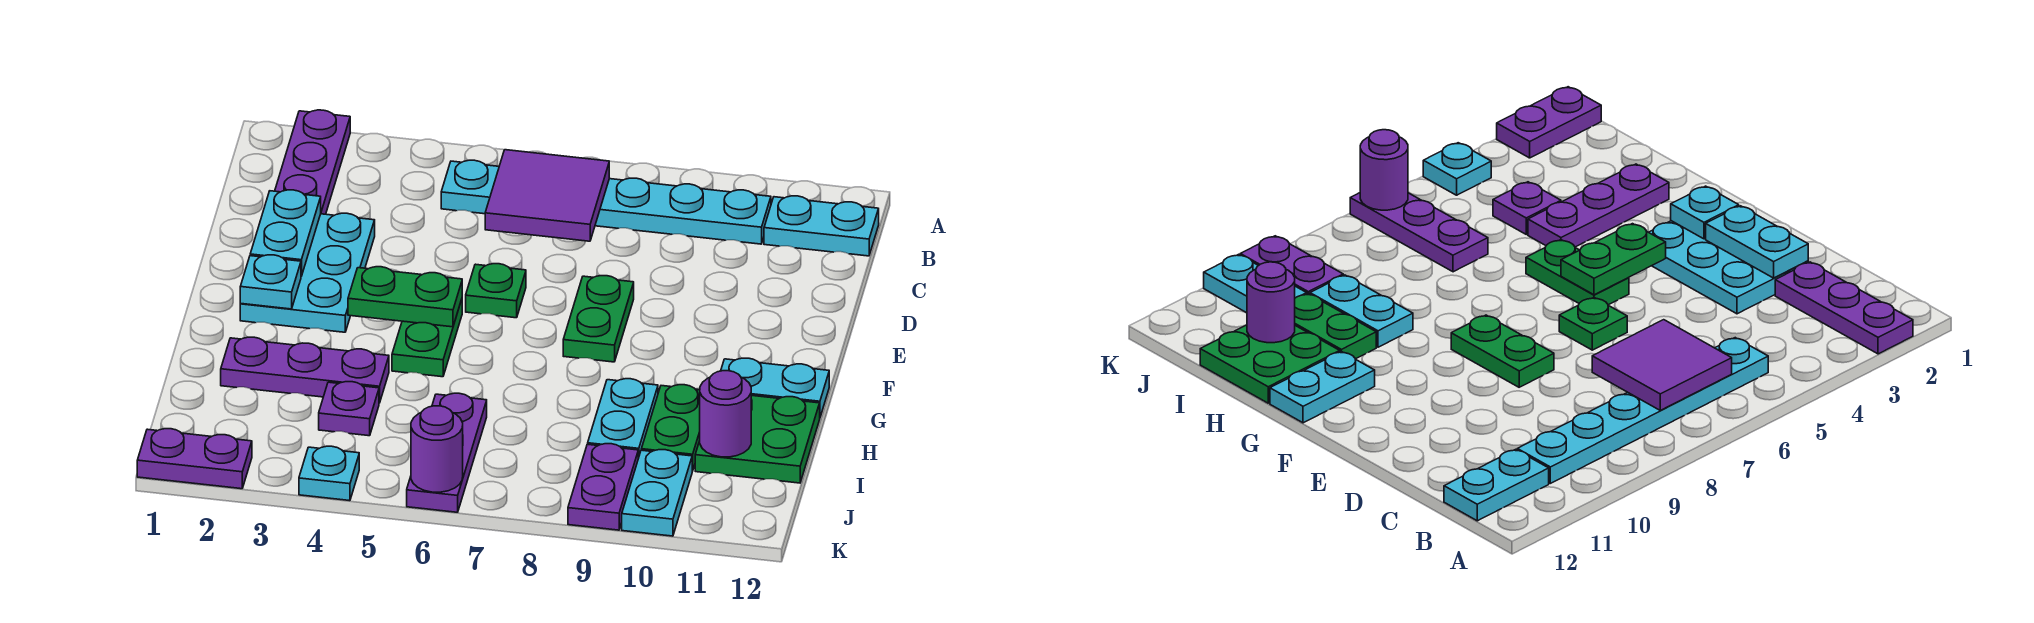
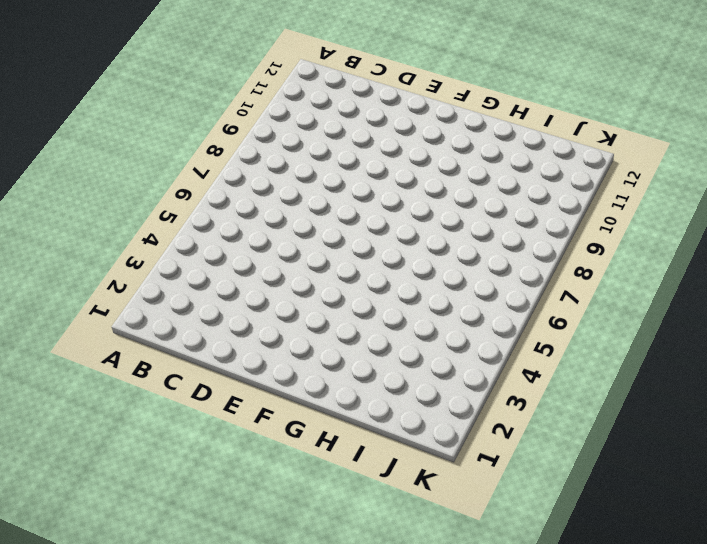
none -> purple plate A2:C2 level 1
none -> cyan plate B5:B10 level 1
none -> cyan plate B11:B12 level 1

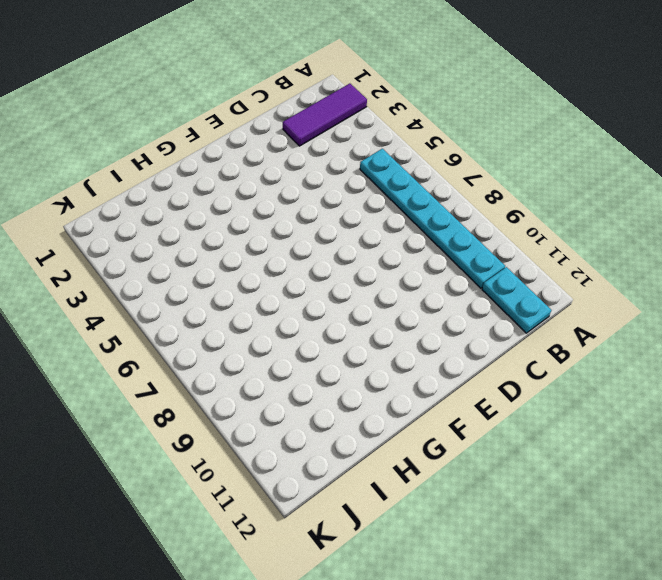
purple tile A2:C2 level 1 -> purple plate A2:C2 level 1
none -> cyan plate D2:F3 level 1
none -> green plate E6 level 1
none -> green plate E8:F8 level 1

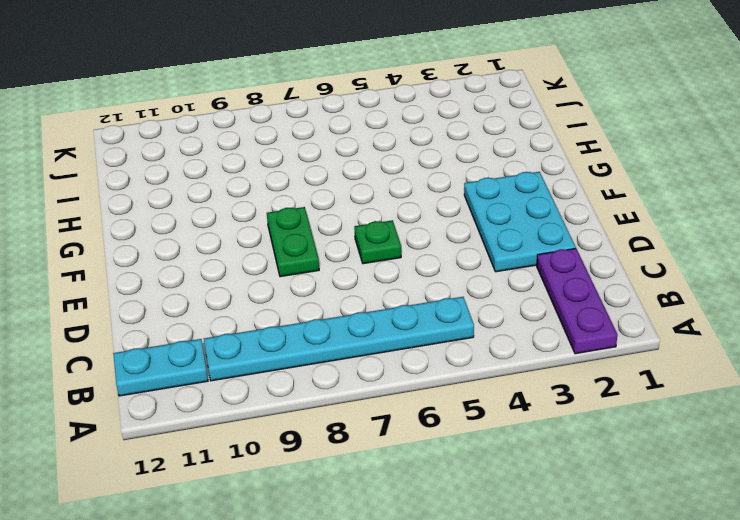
none -> green plate F5:G5 level 1
none -> cyan plate G11:G12 level 1
none -> purple plate H2:H4 level 1

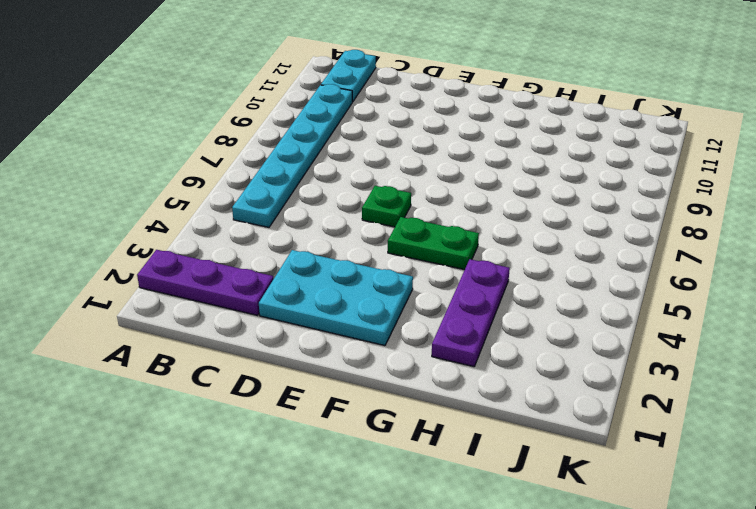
none -> green plate E8:F8 level 1
none -> cyan plate G11:G12 level 1
none -> cyan plate H9:I9 level 1

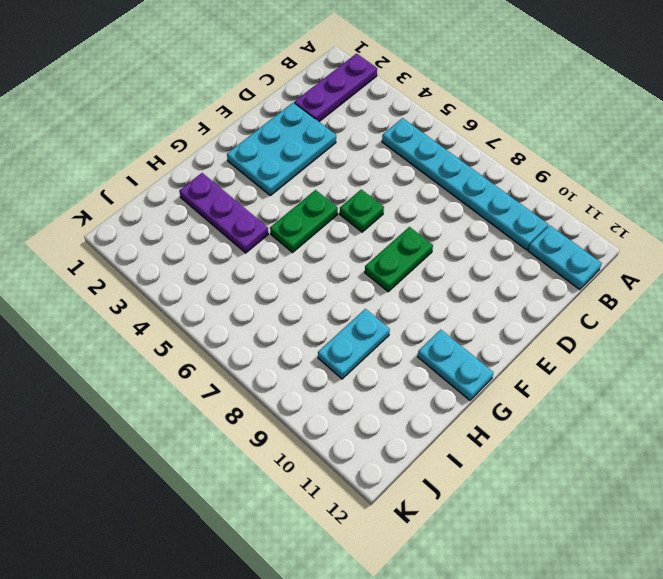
none -> green plate H10:I10 level 1
none -> green plate H11:I12 level 1
none -> purple plate I4 level 1

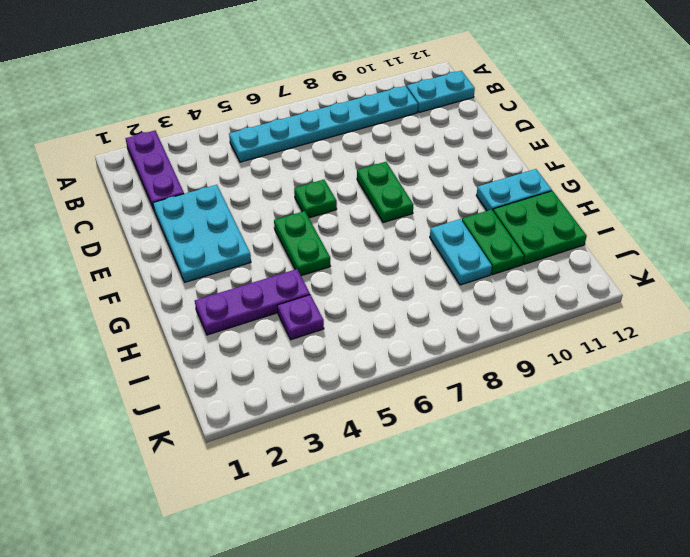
none -> purple plate I6:K6 level 1
none -> purple plate J9:K9 level 1
none -> cyan plate J10:K10 level 1

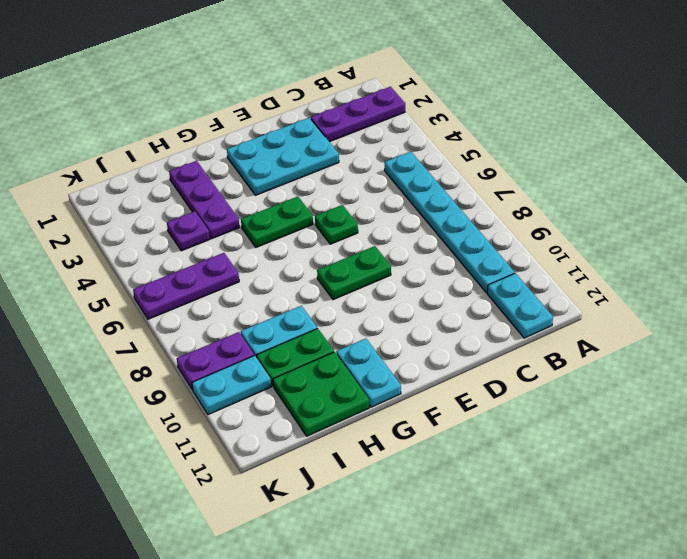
none -> purple plate K1:K2 level 1
none -> cyan plate K4 level 1
none -> purple tile B6:C7 level 2

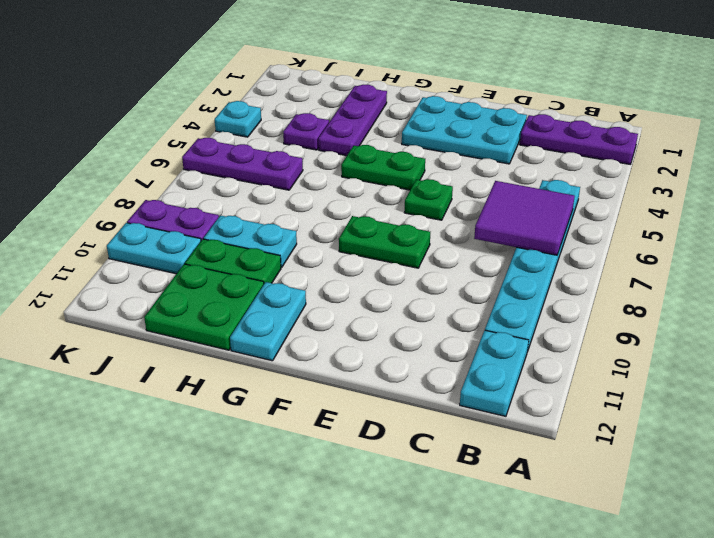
none -> purple plate K1:K2 level 1
none -> cyan plate D2:E2 level 2
none -> cyan plate F2 level 2

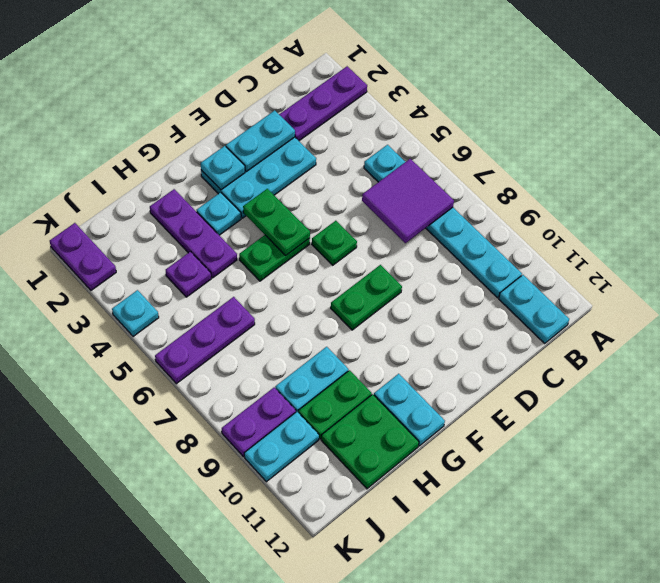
cyan plate G3 level 1 -> none
none -> purple round brick I11 level 2
none -> purple round brick K6 level 2

